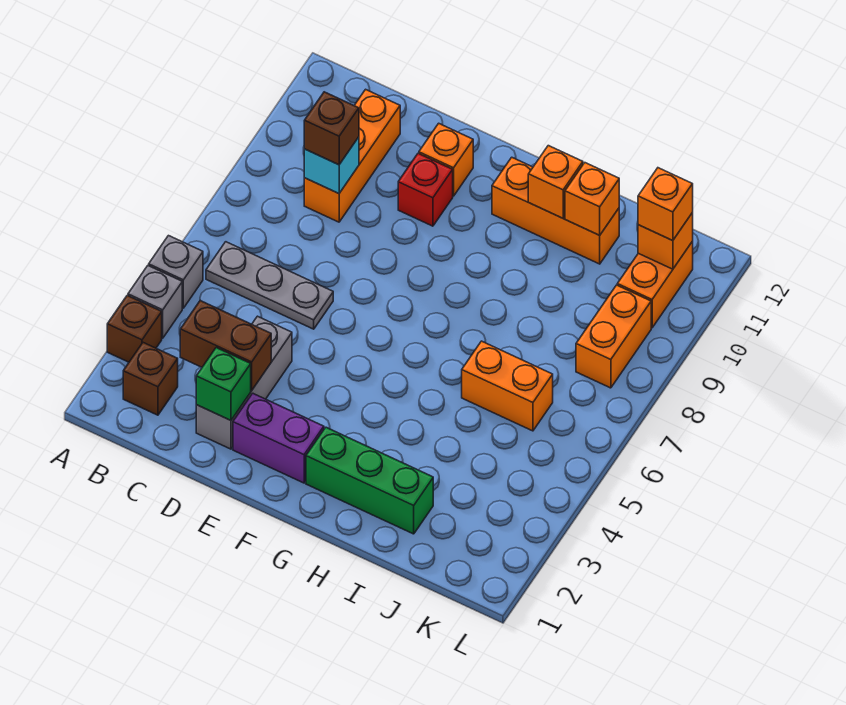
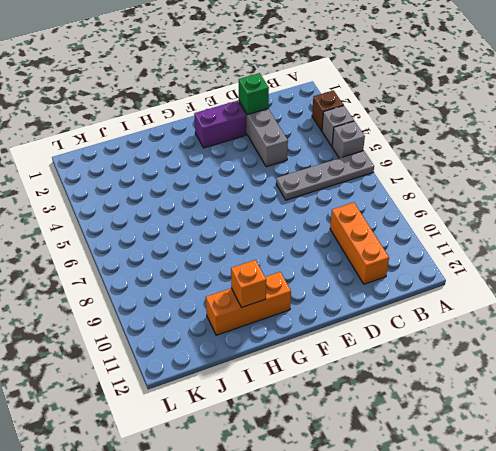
grey plate A6:D6 level 1 -> grey plate B6:D6 level 1
none -> brown brick B2 level 1
none -> red brick E10 level 1
none -> orange brick E11 level 1

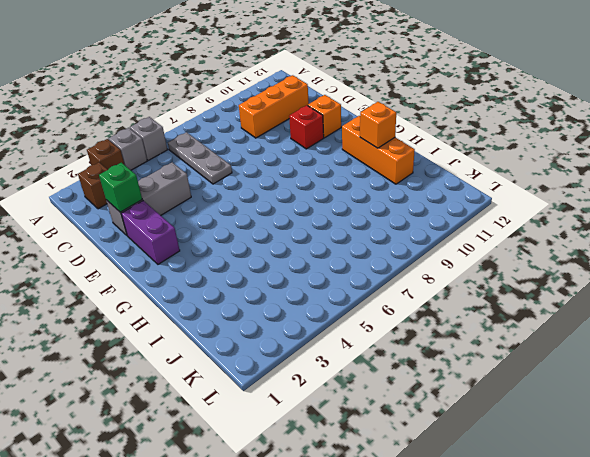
none -> green brick G2:I2 level 1
none -> orange brick I6:J6 level 1
none -> orange brick K8:K9 level 1

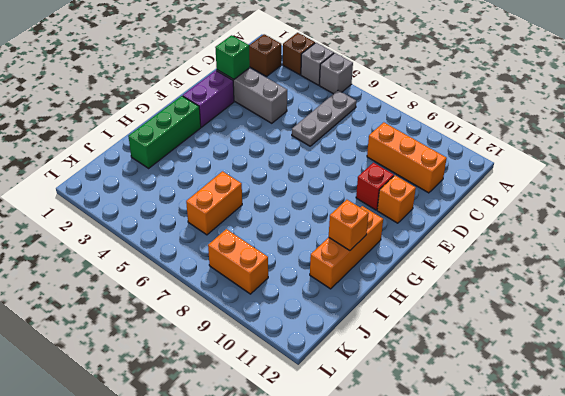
none -> orange brick K10:K11 level 1
none -> brown brick C3:D3 level 2
none -> cyan brick C9 level 2

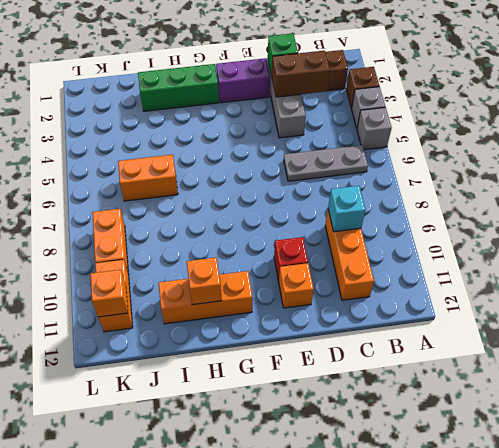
none -> orange brick I11 level 2
none -> brown brick C9 level 3
none -> orange brick K11 level 3

